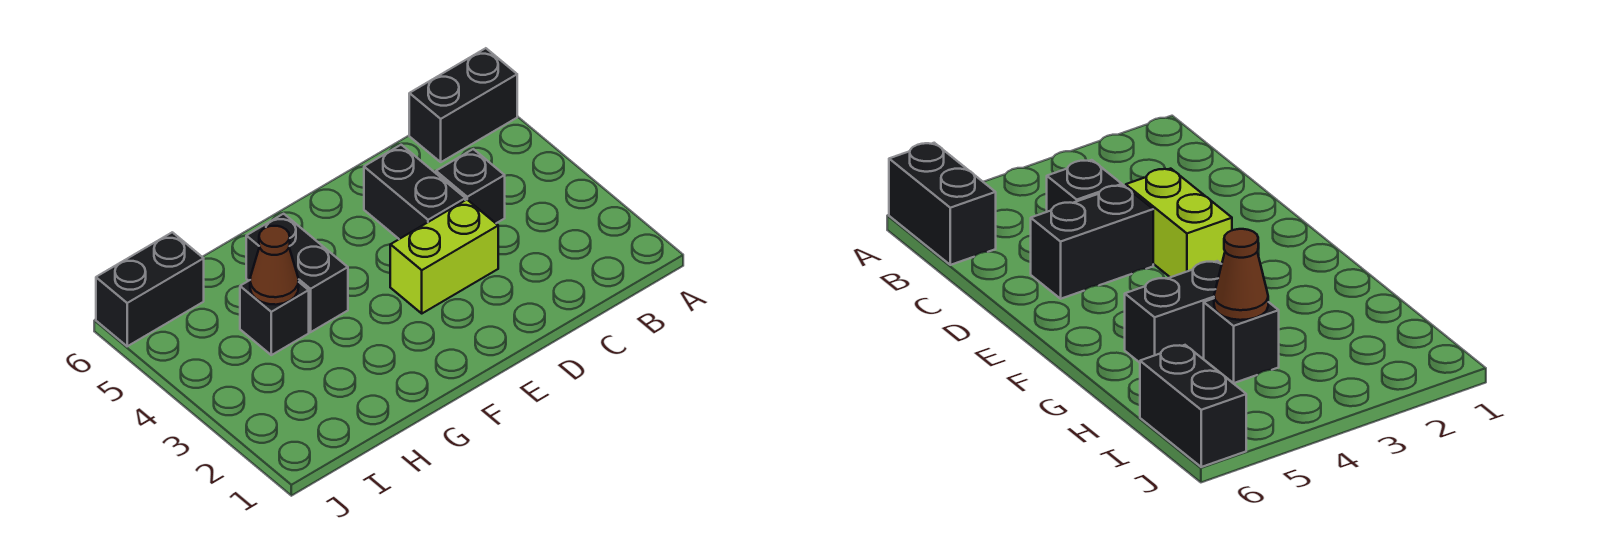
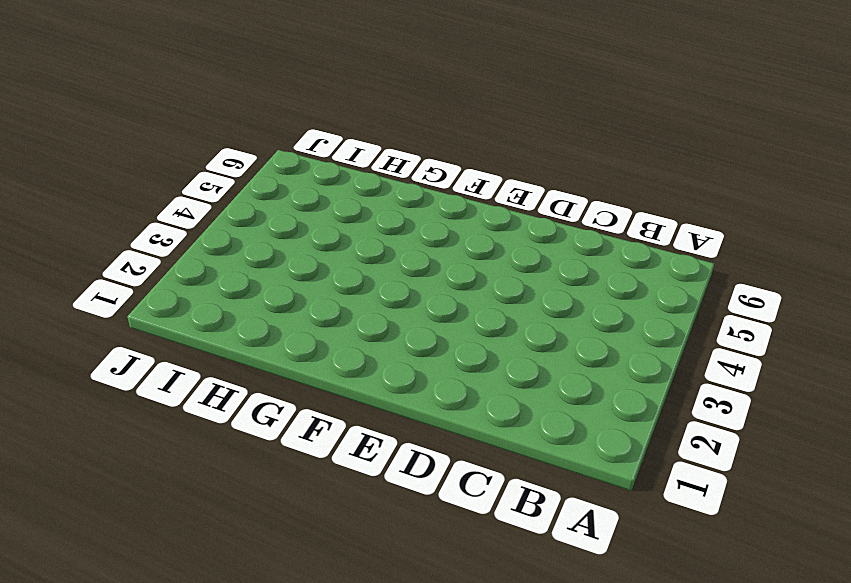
none -> black brick A6:B6 level 1
none -> black brick C4 level 1

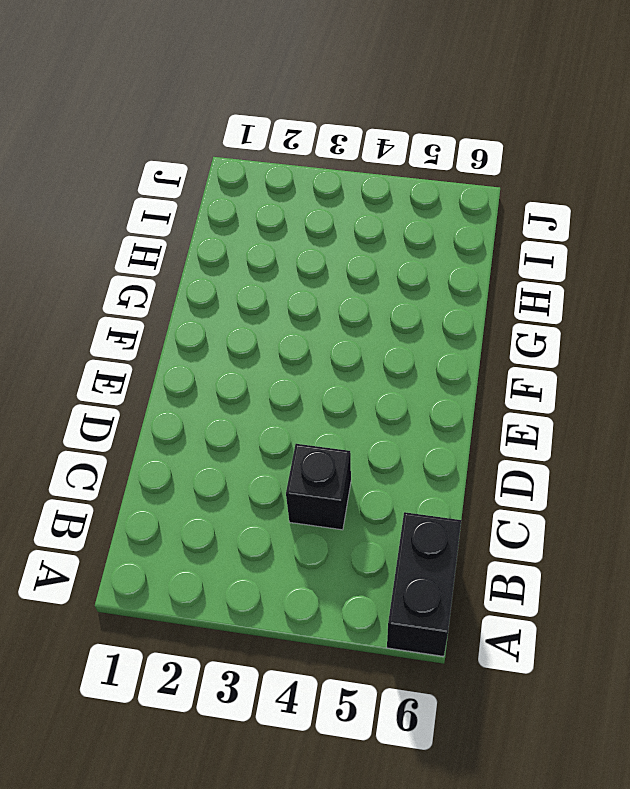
none -> lime brick D3:E3 level 1
none -> black brick D4:D5 level 1

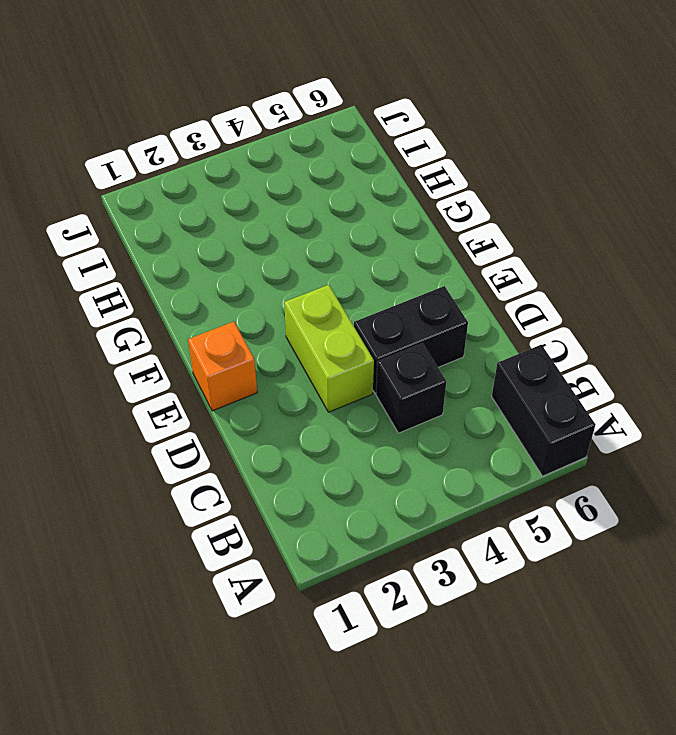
orange brick E1 level 1 -> none
none -> black brick G4:G5 level 1
none -> black brick H4 level 1

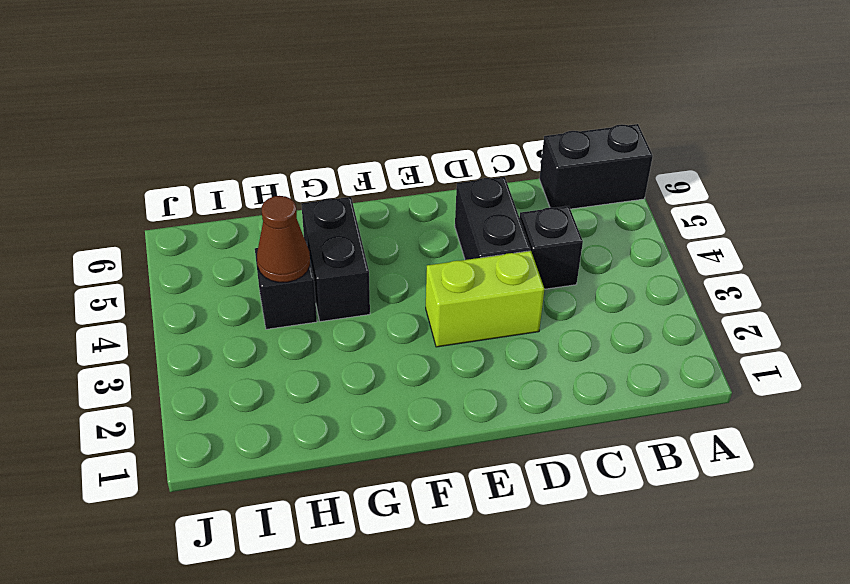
none -> black brick I6:J6 level 1

